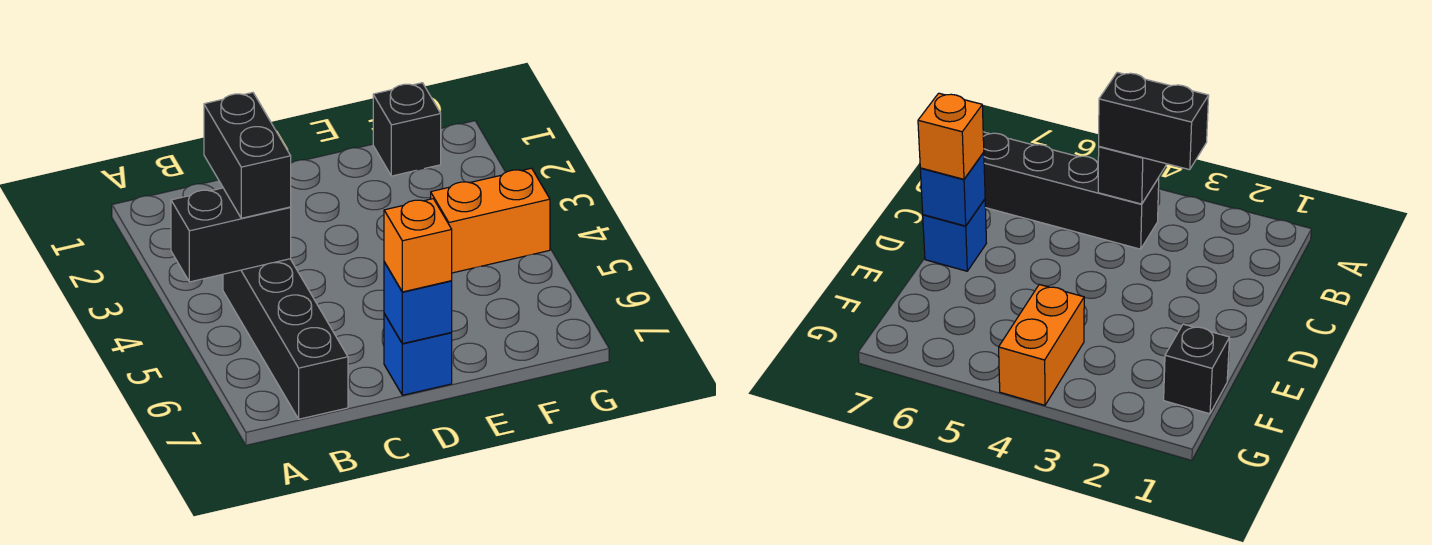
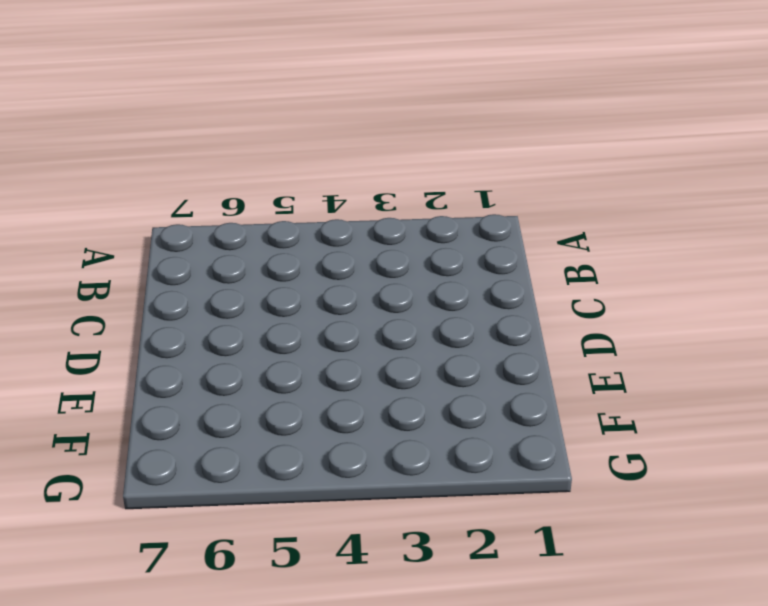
none -> black brick B4:B7 level 1
none -> blue brick D7 level 1

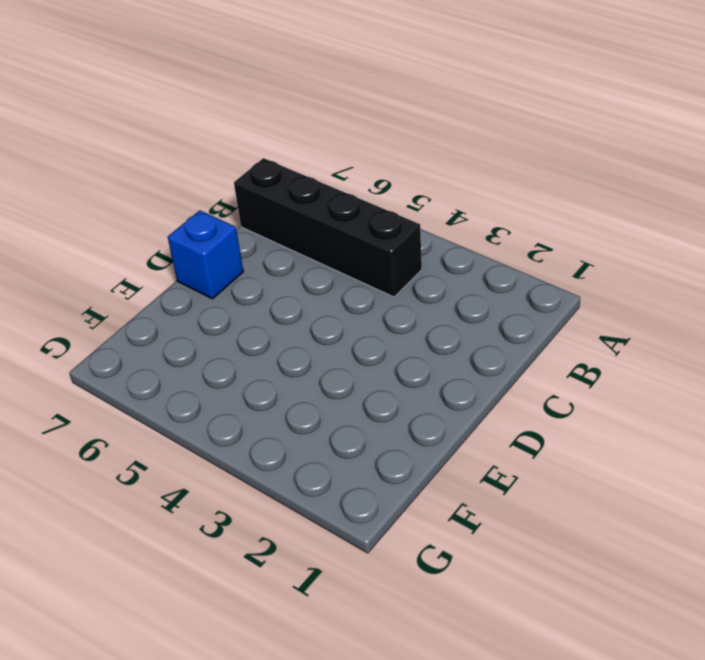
none -> black brick F1 level 1
none -> orange brick F4:G4 level 1

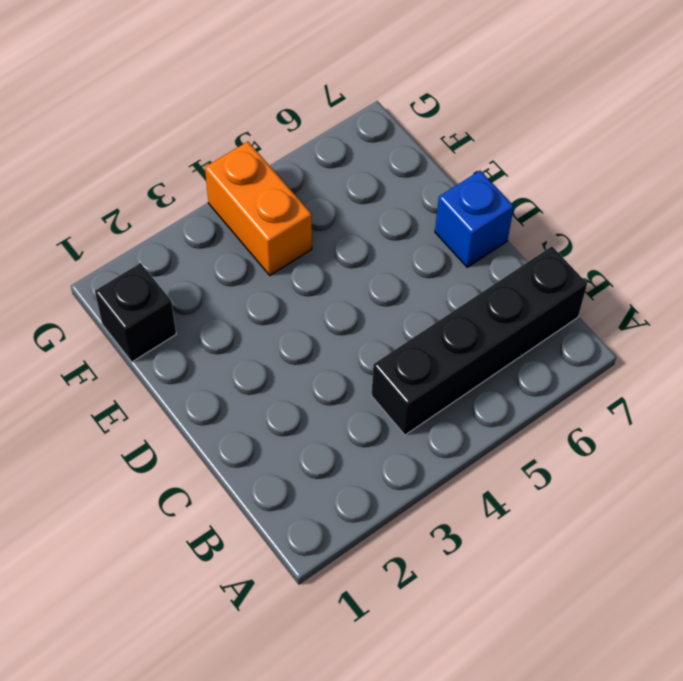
none -> black brick A4:B4 level 2
none -> blue brick D7 level 2

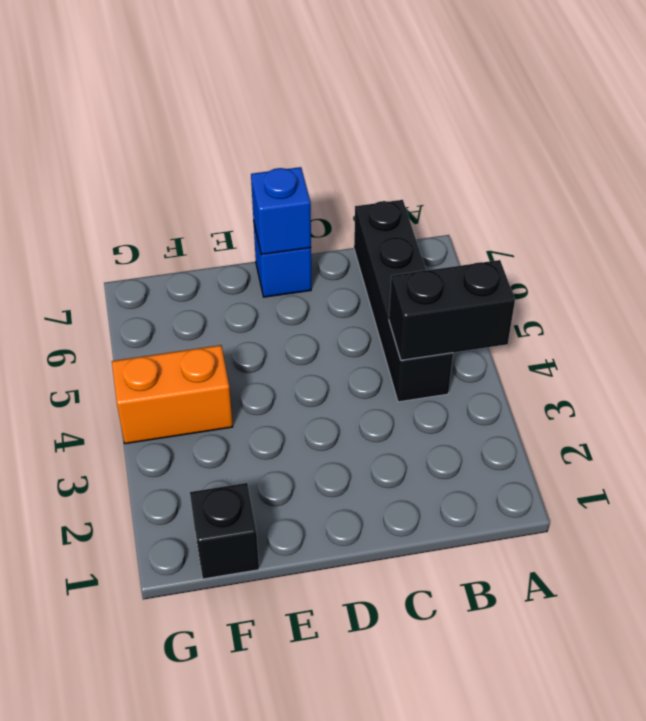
none -> black brick B3:B4 level 3
none -> orange brick D7 level 3

